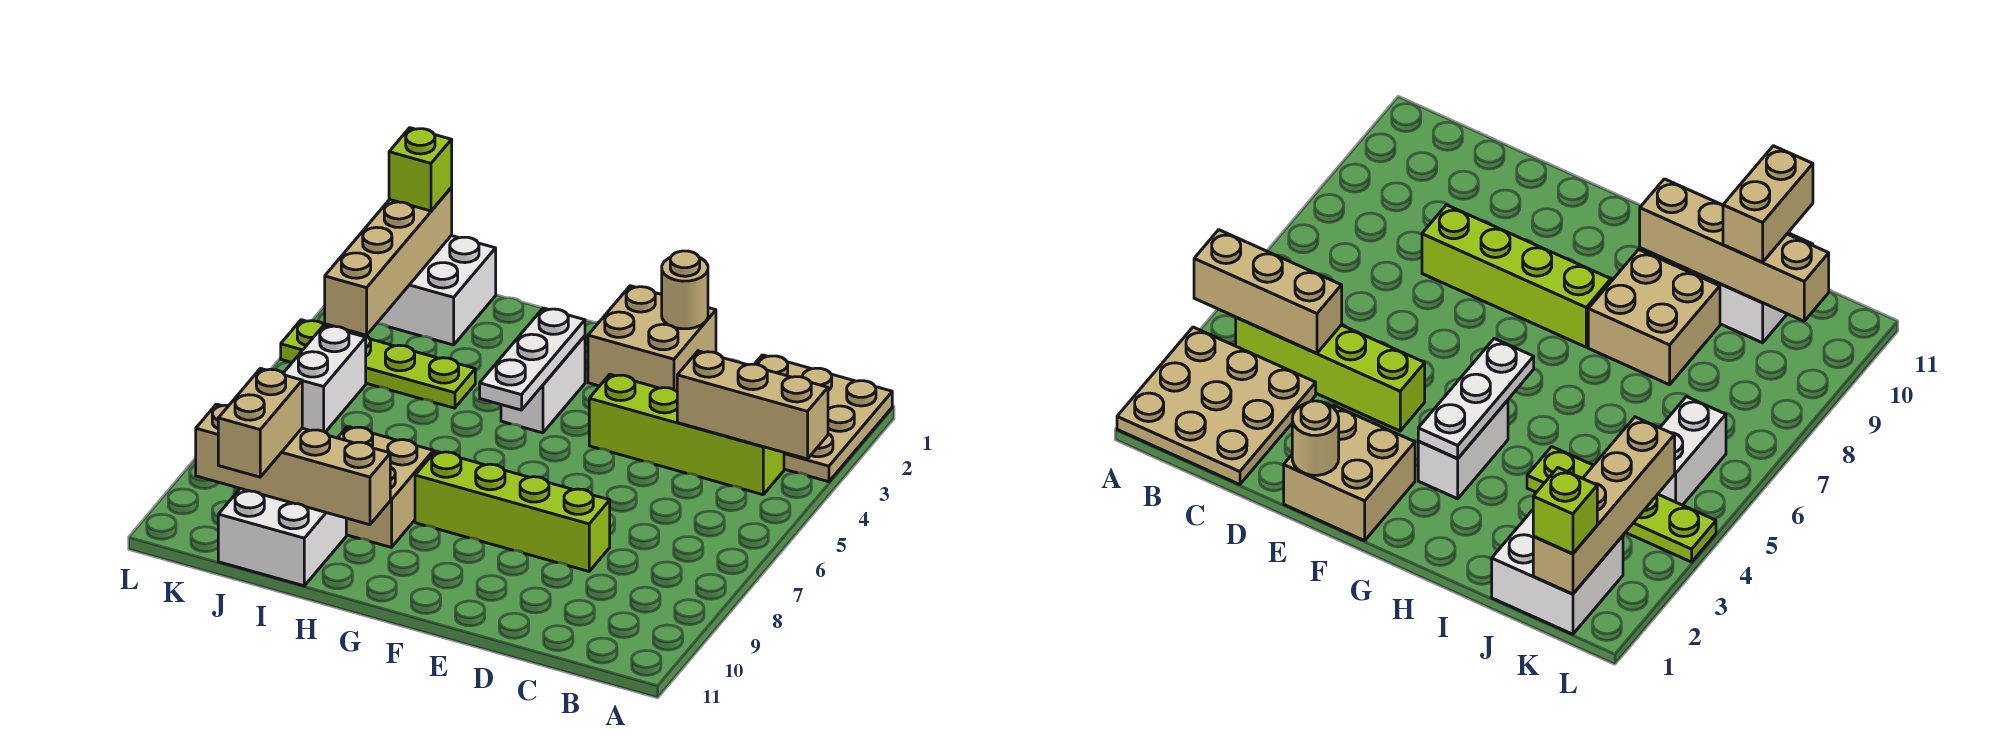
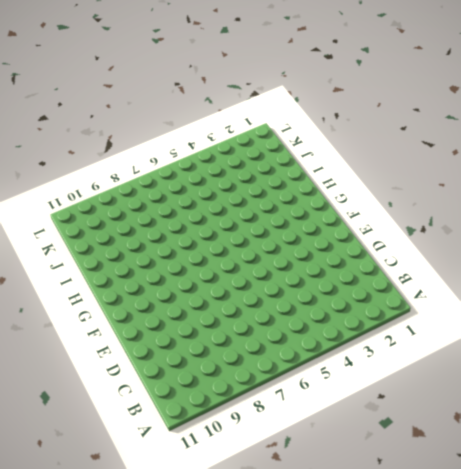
none -> tan plate A1:C3 level 1
none -> lime brick B4:E4 level 1
none -> lime brick D8:G8 level 1

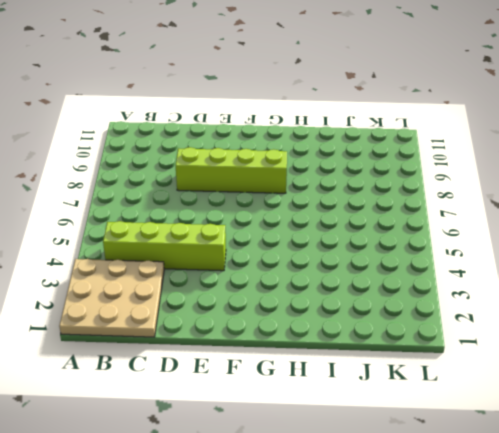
none -> tan brick E1:F2 level 1
none -> white brick G3:G4 level 1
none -> tan brick H8:I9 level 1

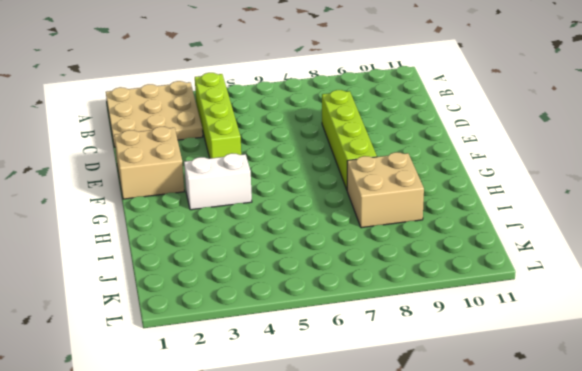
none -> lime plate I4:L4 level 1
none -> white brick I10:J11 level 1
none -> white brick J1:K2 level 1

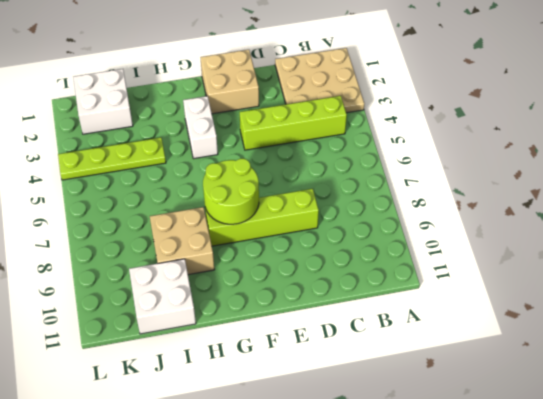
lime round brick F7:G8 level 2 -> none
none -> white brick K5:K6 level 1
none -> tan brick A4:C4 level 2
none -> tan round brick E1 level 2

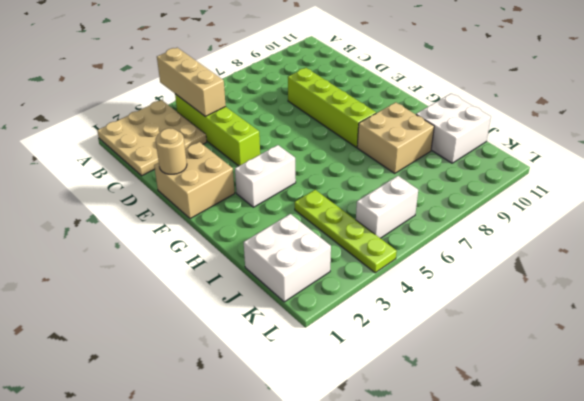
none -> white plate G3:G5 level 2
none -> tan brick H10:K10 level 2
none -> tan brick K1:K4 level 2

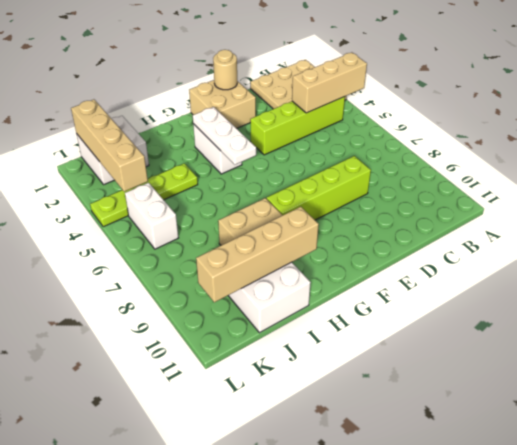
none -> tan brick J10:J11 level 3
none -> lime brick K1 level 3

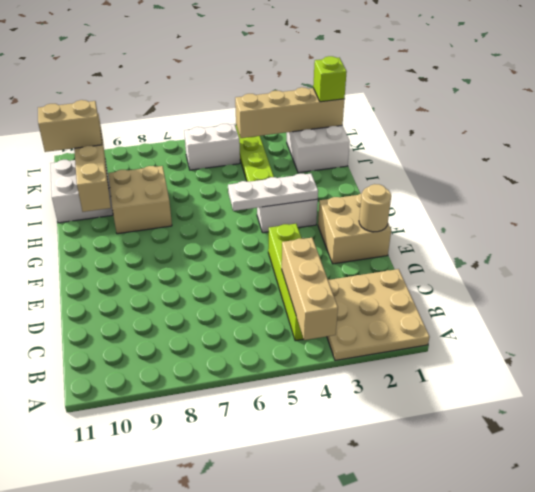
none -> lime brick D8:G8 level 1

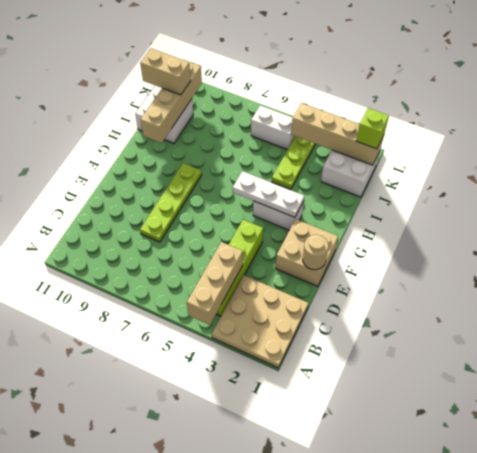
lime plate D8:G8 level 1 -> lime brick D8:G8 level 1
none -> tan brick H8:I9 level 1

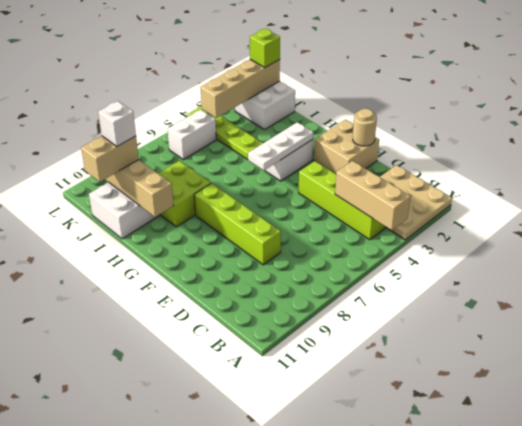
lime brick H8:I9 level 1 -> tan brick H8:I9 level 1
white brick J10 level 4 -> none

